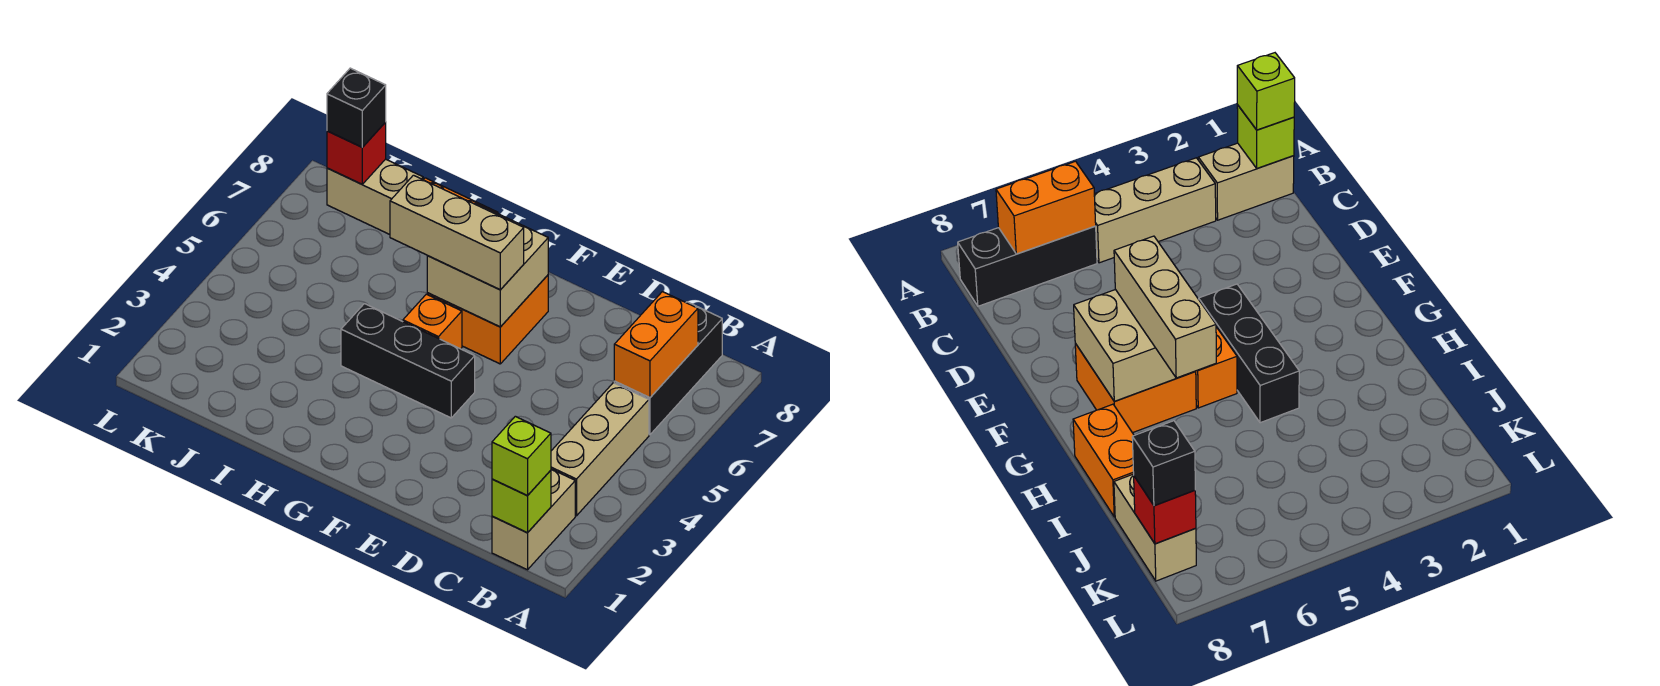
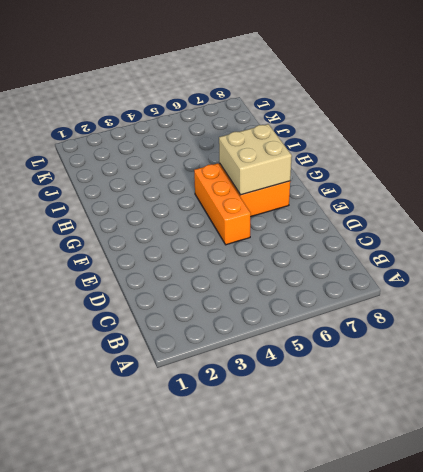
orange brick E5:G5 level 1 -> orange brick G5 level 1
none -> tan brick B1:B2 level 1
none -> tan brick B3:B5 level 1
none -> black brick B6:B8 level 1

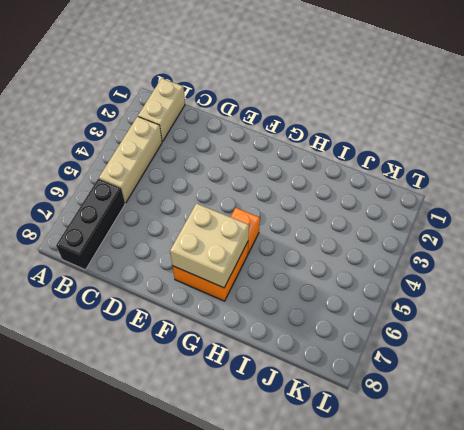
none -> black brick F4:H4 level 1
none -> orange brick H8:I8 level 1
none -> tan brick J8:K8 level 1

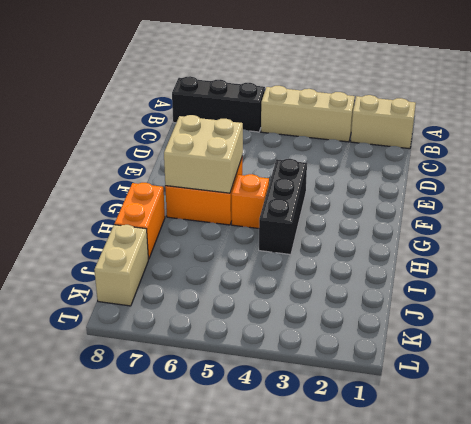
none -> lime brick B1 level 2
none -> orange brick B6:B7 level 2
none -> red brick K8 level 2

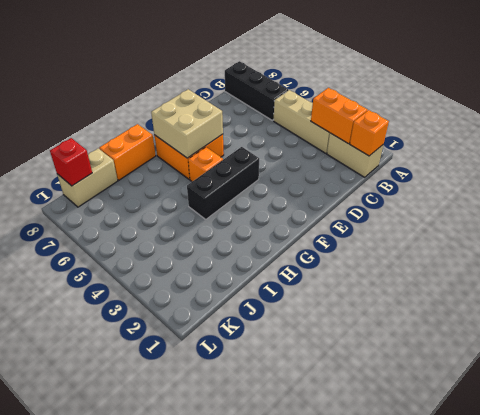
orange brick B1 level 2 -> lime brick B1 level 2
orange brick B2:B3 level 2 -> orange brick B6:B7 level 2
none -> lime brick B1 level 3
none -> tan brick F6:H6 level 3
none -> black brick K8 level 3

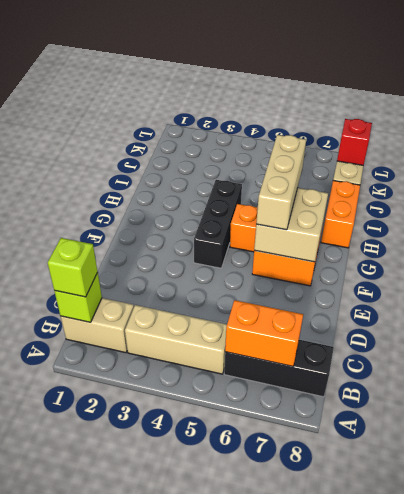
none -> black brick K8 level 3

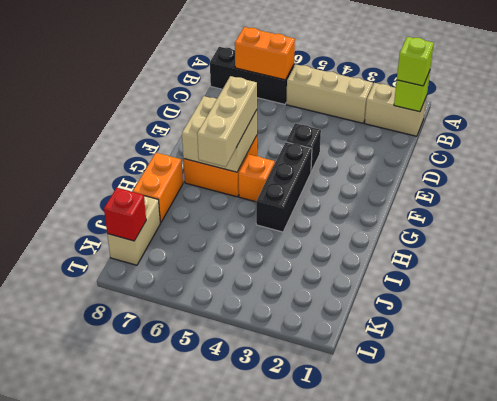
black brick E4 level 1 -> black brick K8 level 3

